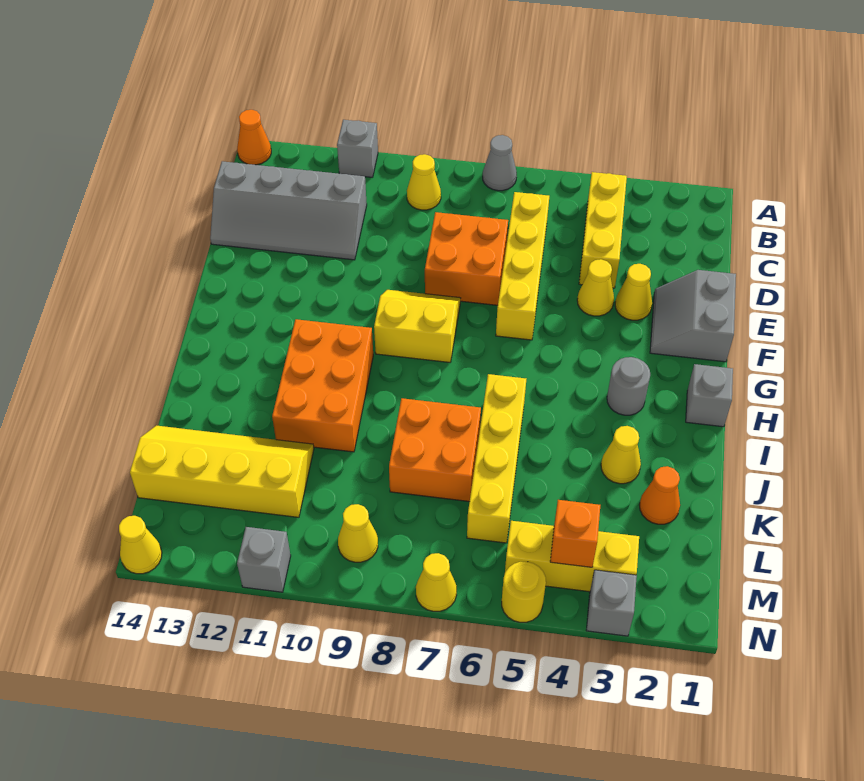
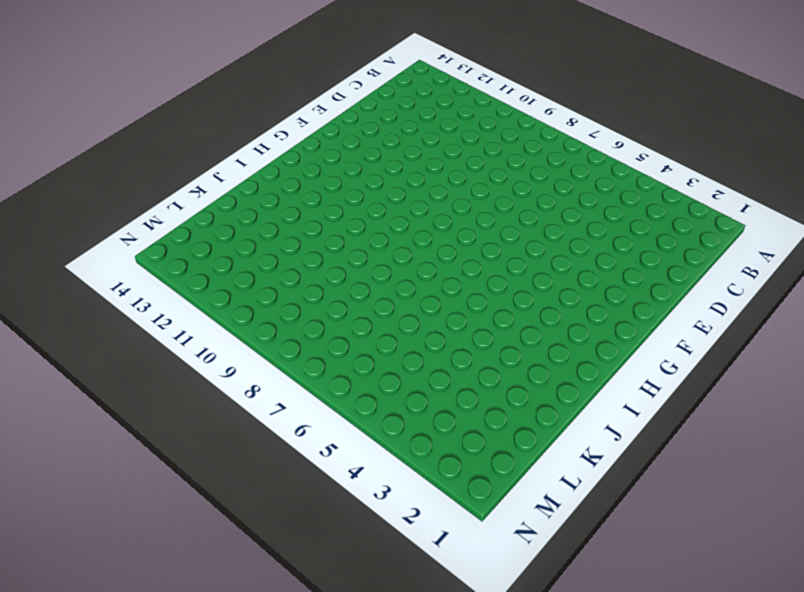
none -> grey cone A7 level 1
none -> grey brick A11 level 1
none -> orange cone A14 level 1

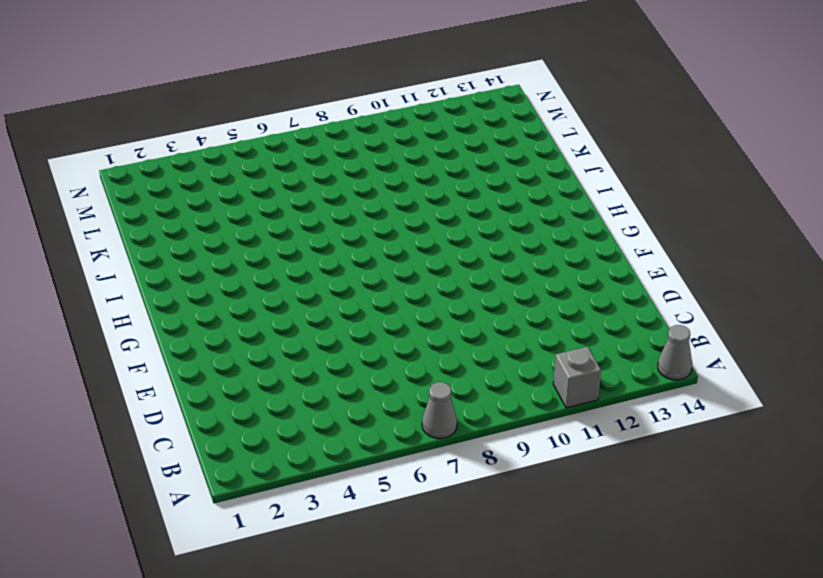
grey cone A14 level 1 -> orange cone A14 level 1
none -> yellow brick B4:D4 level 1
none -> yellow cone B9 level 1
none -> yellow brick C6:F6 level 1

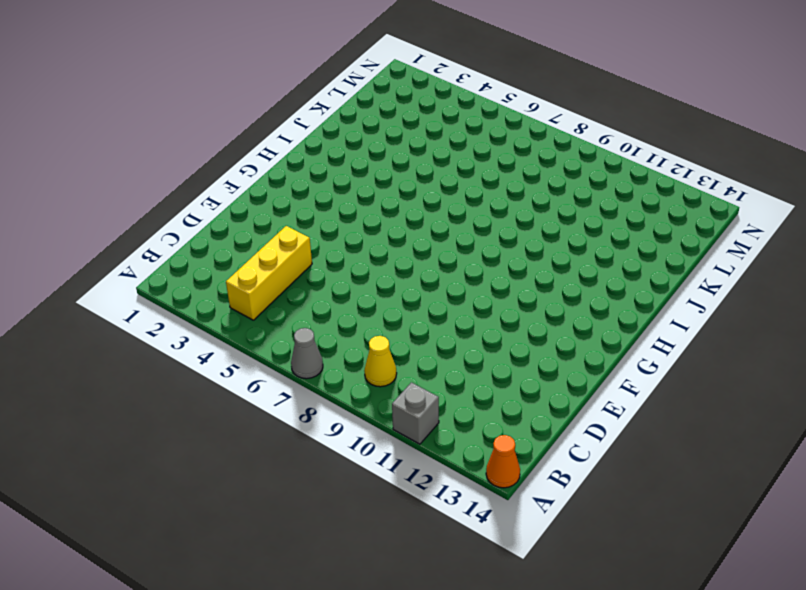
none -> yellow brick C6:F6 level 1
none -> grey slope C11:D14 level 1 top C
none -> orange brick D7:E8 level 1

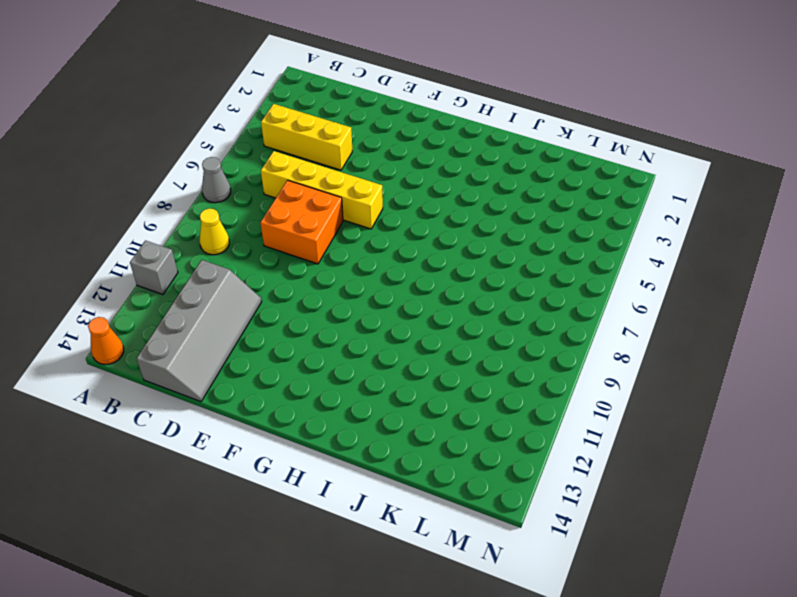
none -> grey slope E1:F2 level 1 top 1
none -> yellow cone E3 level 1
none -> yellow cone E4 level 1

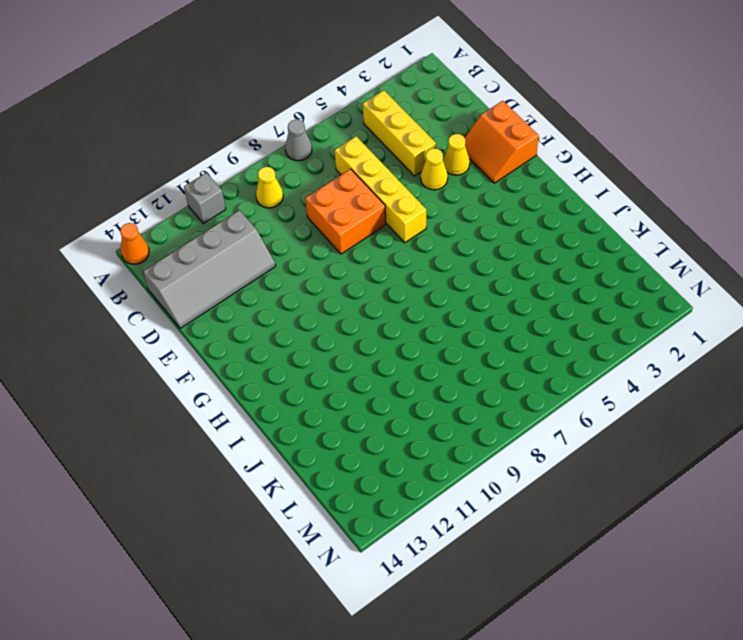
orange slope E1:F2 level 1 top 1 -> grey slope E1:F2 level 1 top 1
none -> yellow slope F8:G9 level 1 top G
none -> grey brick H1 level 1
none -> grey round brick H3 level 1

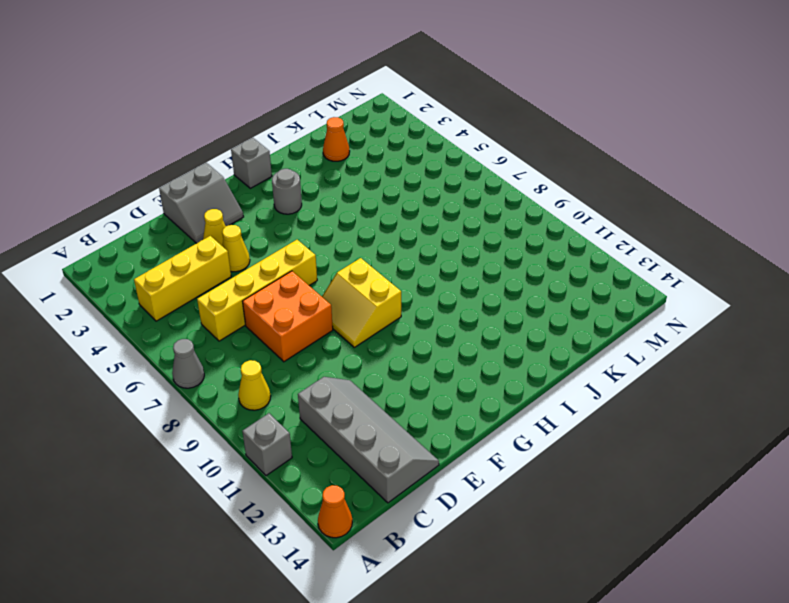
none -> orange brick H10:J11 level 1
none -> yellow brick I6:L6 level 1
none -> yellow cone J3 level 1

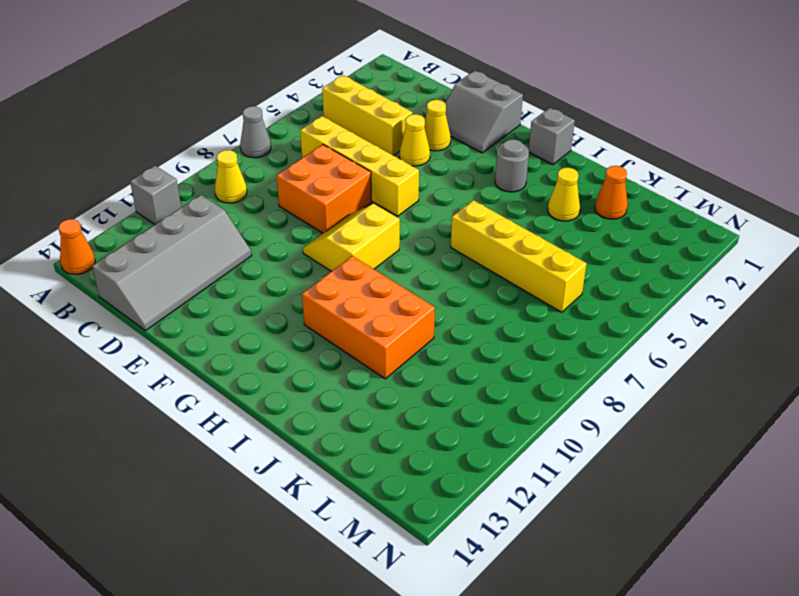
none -> orange brick J7:K8 level 1
none -> yellow slope K11:L14 level 1 top L
none -> yellow brick M3:M5 level 1

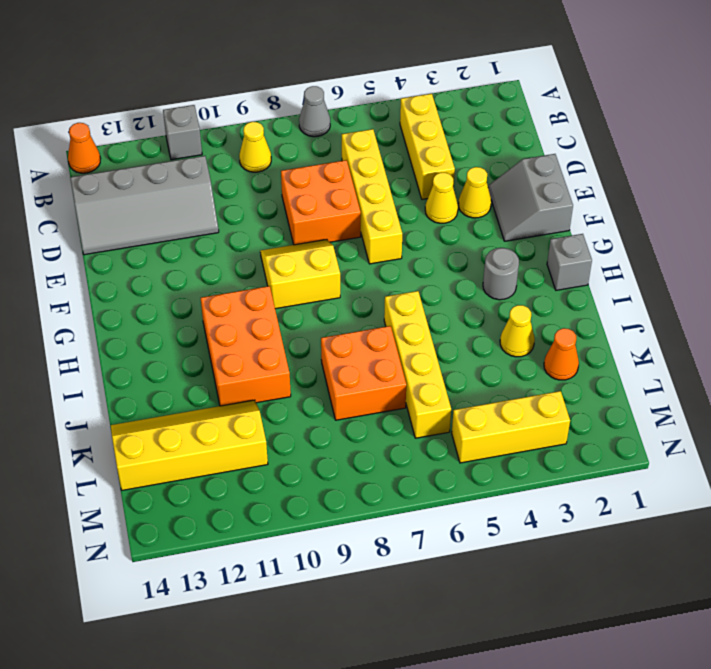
none -> yellow cone M9 level 1
none -> grey brick N3 level 1
none -> yellow round brick N5 level 1

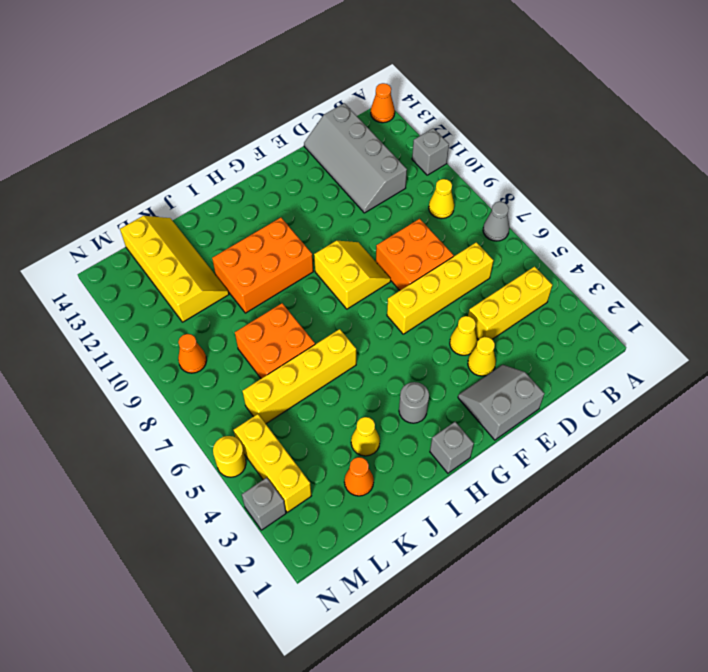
orange cone M9 level 1 -> yellow cone M9 level 1
none -> yellow cone N7 level 1
none -> grey brick N11 level 1
none -> yellow cone N14 level 1

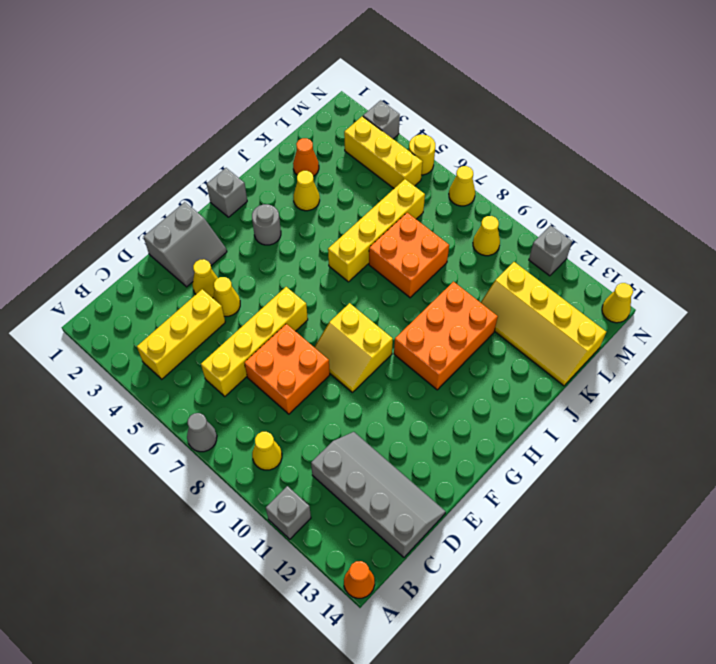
none -> orange brick M4 level 2

